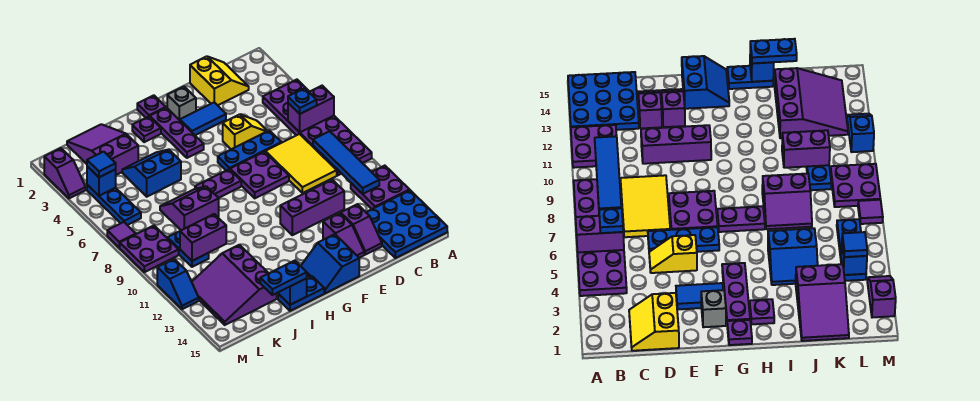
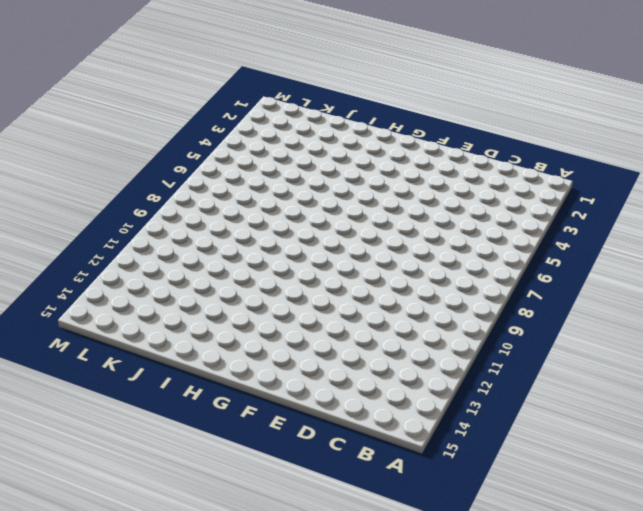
none -> purple plate A4:B9 level 1
none -> purple plate A11:B12 level 1
none -> blue plate A13:C15 level 1
none -> yellow slope C1:D2 level 1 top D

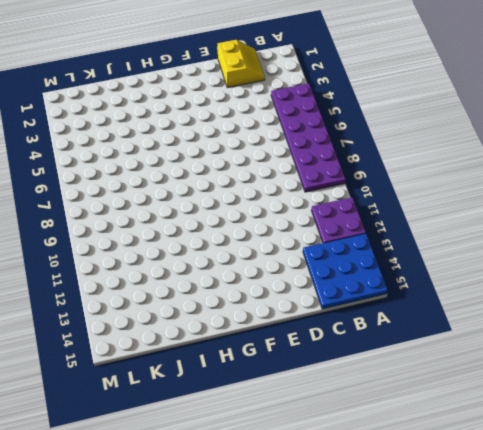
none -> yellow tile C7:D9 level 1
none -> yellow slope D5:E5 level 1 top E
none -> blue plate D6:F6 level 1
none -> purple brick D11:F11 level 1

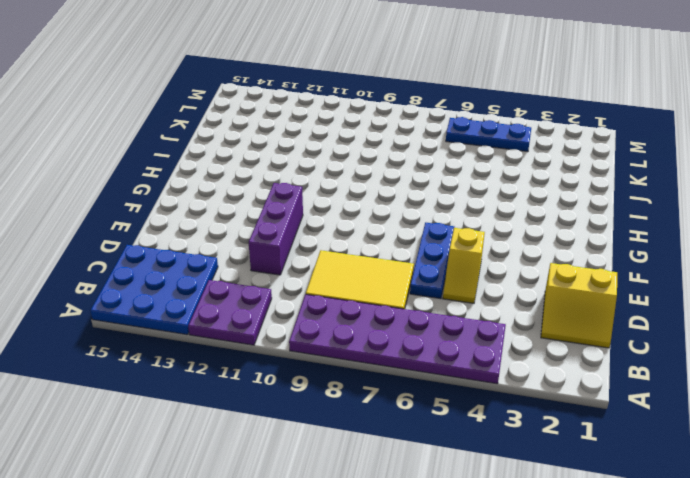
none -> purple slope D13:D14 level 1 top 13
none -> blue tile E3:F3 level 1
none -> purple plate E7:F8 level 1
none -> purple slope E13:E14 level 1 top 13

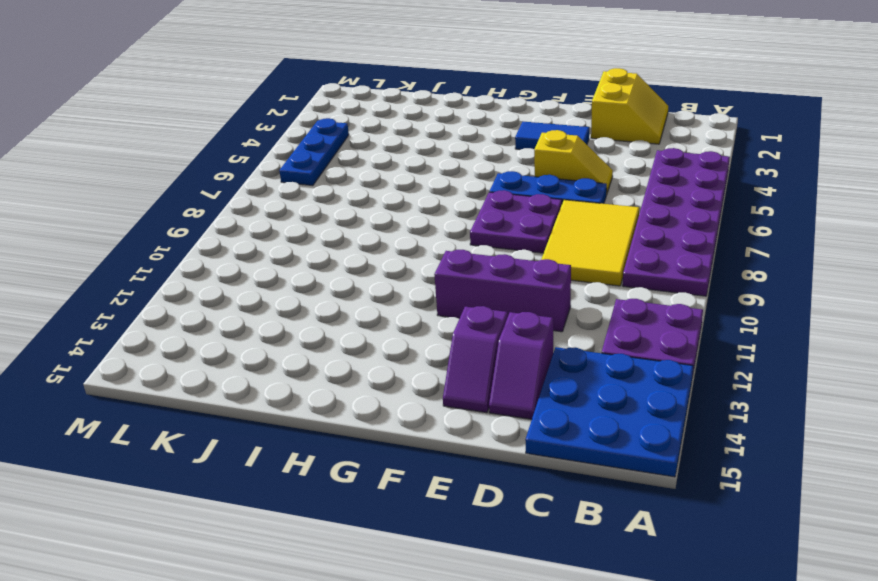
none -> grey brick F2 level 1
none -> blue slope F14:G15 level 1 top F
none -> purple plate G1 level 1
none -> purple plate G2:G4 level 1

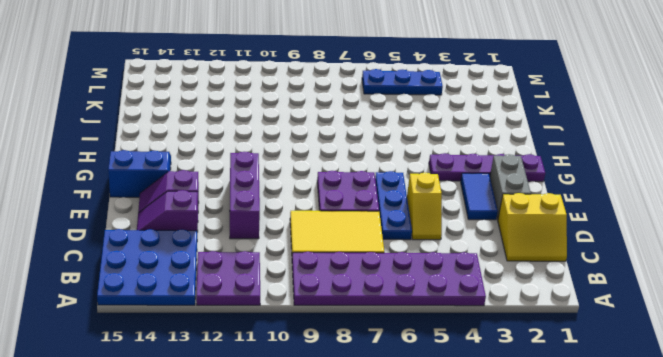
grey brick E2:F2 level 1 -> grey brick F2 level 1
none -> purple plate G7:H7 level 1
none -> purple plate H2 level 1
none -> blue plate H15:I15 level 1
none -> blue slope I4:J5 level 1 top 5

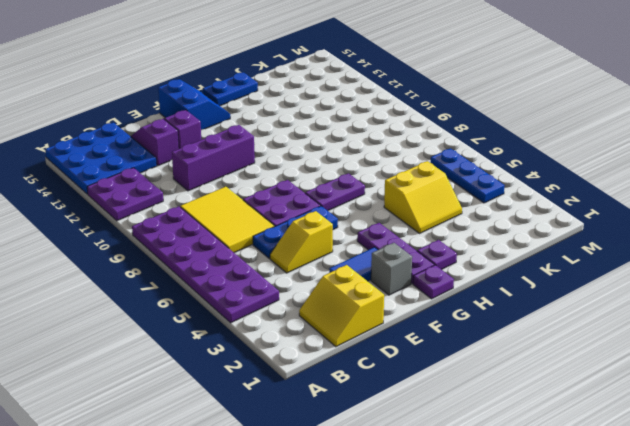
yellow slope I4:J5 level 1 top 5 -> blue slope I4:J5 level 1 top 5
none -> purple slope I7:J8 level 1 top 8
none -> purple slope J1:K3 level 1 top 3
none -> purple slope J12:L14 level 1 top J
none -> blue plate K9:K10 level 1

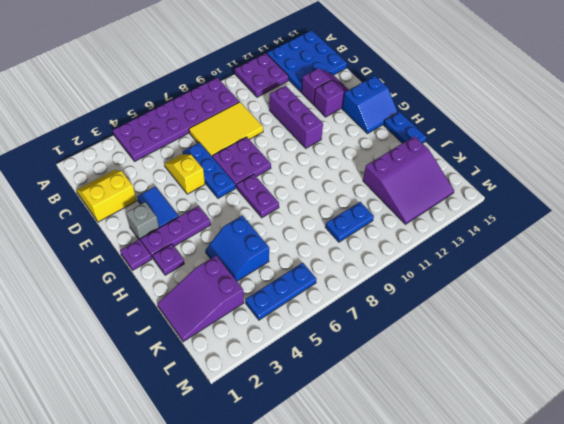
none -> purple slope I7:J8 level 1 top 8
none -> purple plate L8:M9 level 1
none -> purple slope M2:M3 level 1 top 2
none -> purple tile M7 level 1

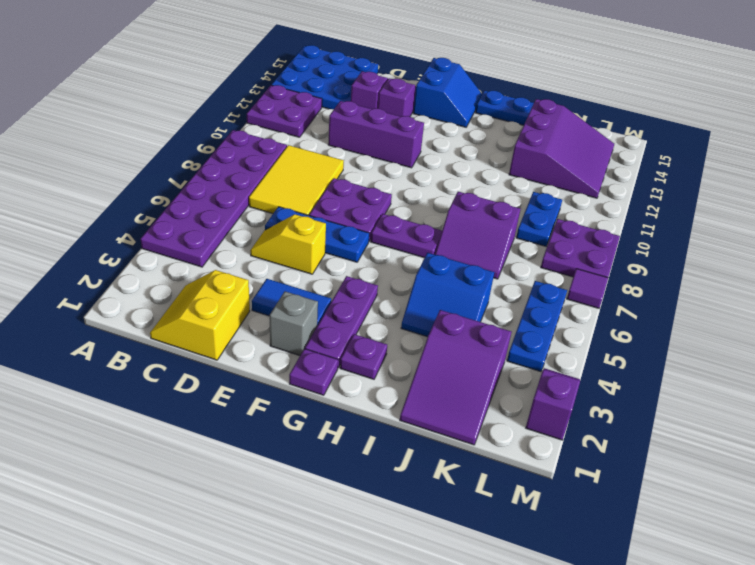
none -> blue slope M11:M12 level 1 top 11
none -> purple brick A6:B6 level 2
none -> blue tile B8:B11 level 2
none -> blue brick I15 level 2

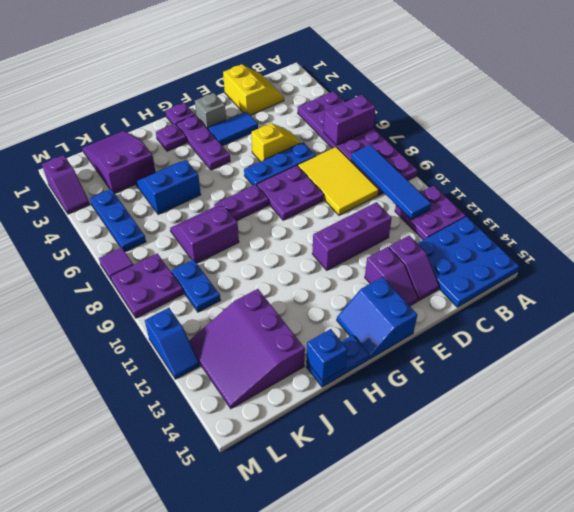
none -> purple brick J10:K10 level 2
none -> blue brick L4 level 2
none -> blue plate B6 level 3
none -> blue plate I15:J15 level 3

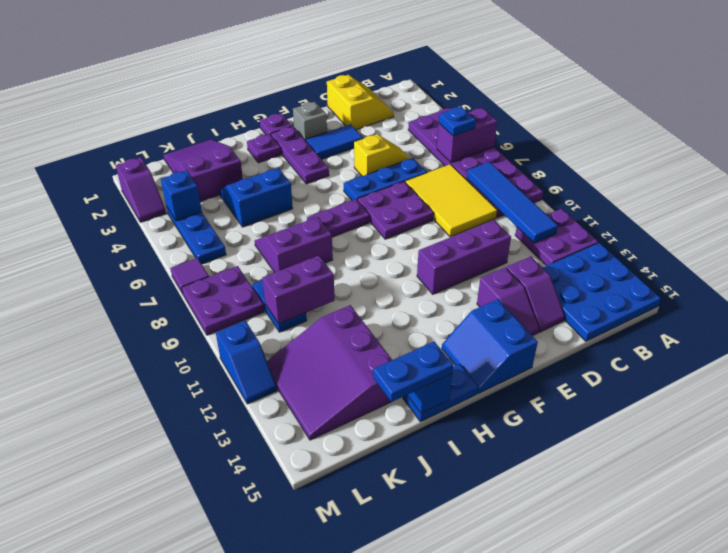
none -> blue tile L4 level 3

